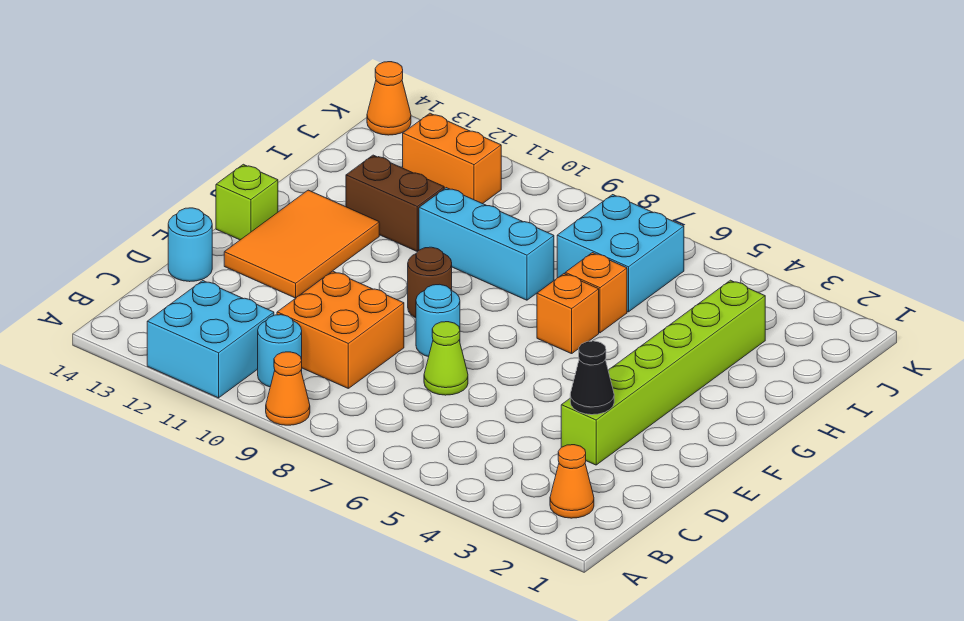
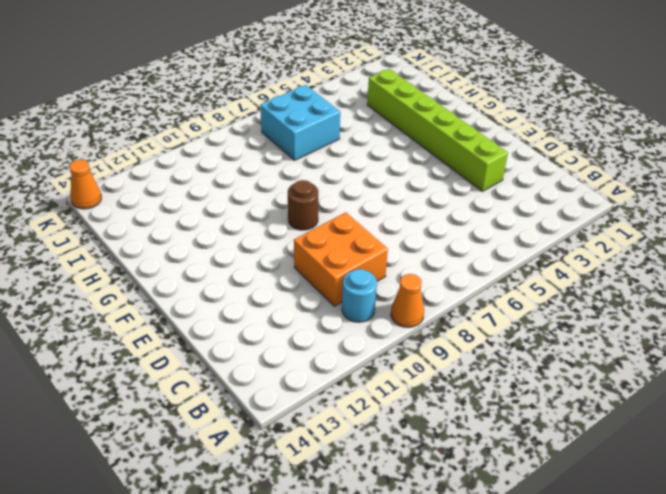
none -> cyan brick A11:B12 level 1
none -> orange cone B2 level 1
none -> lime cone D7 level 1

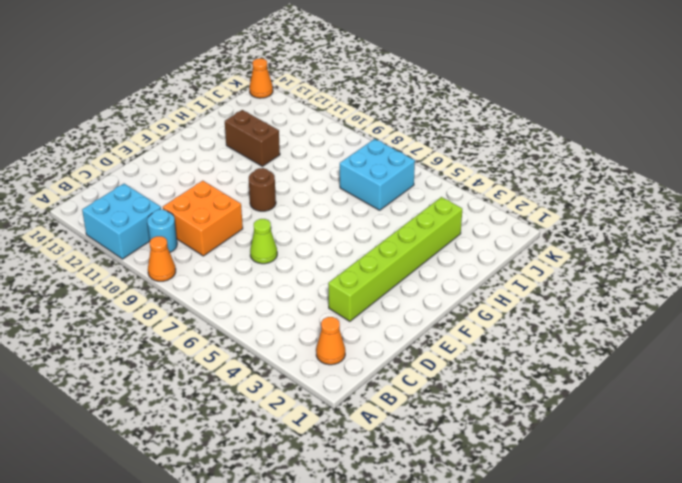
none -> cyan round brick D14 level 1
none -> cyan round brick E8 level 1
none -> orange tile E12:G13 level 1

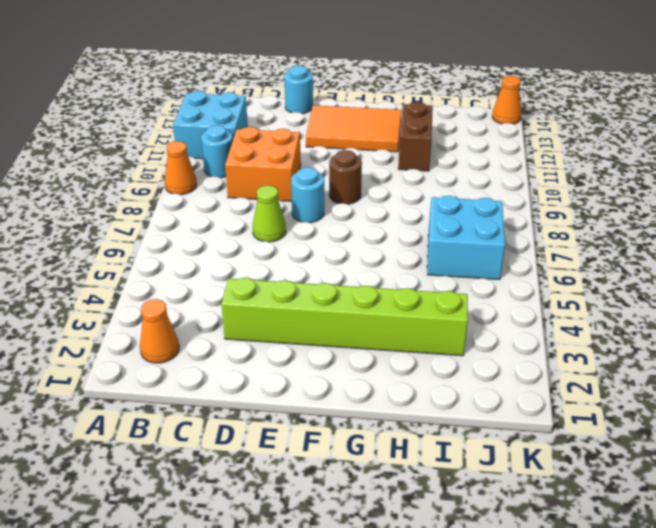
none -> lime brick F14 level 1
none -> orange brick G6 level 1
none -> orange brick H6 level 1

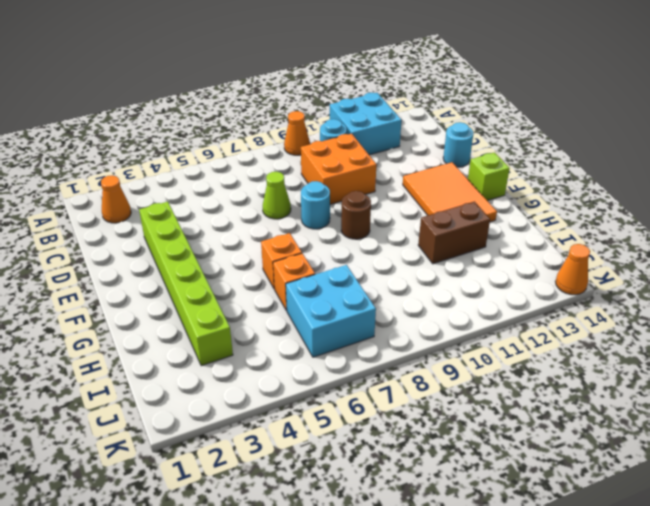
none -> cyan brick H8:H10 level 1
none -> orange brick J11:J12 level 1
none -> black cone D3 level 2

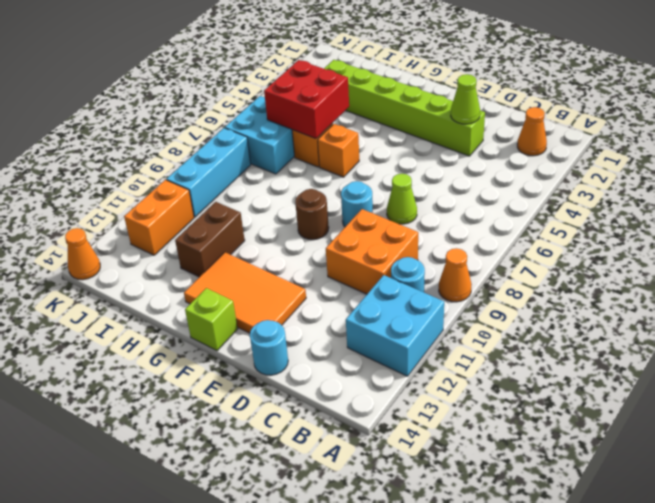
lime cone D3 level 2 -> black cone D3 level 2
red brick H5:I6 level 2 -> none
cyan brick J8:J10 level 1 -> cyan brick H8:H10 level 1

